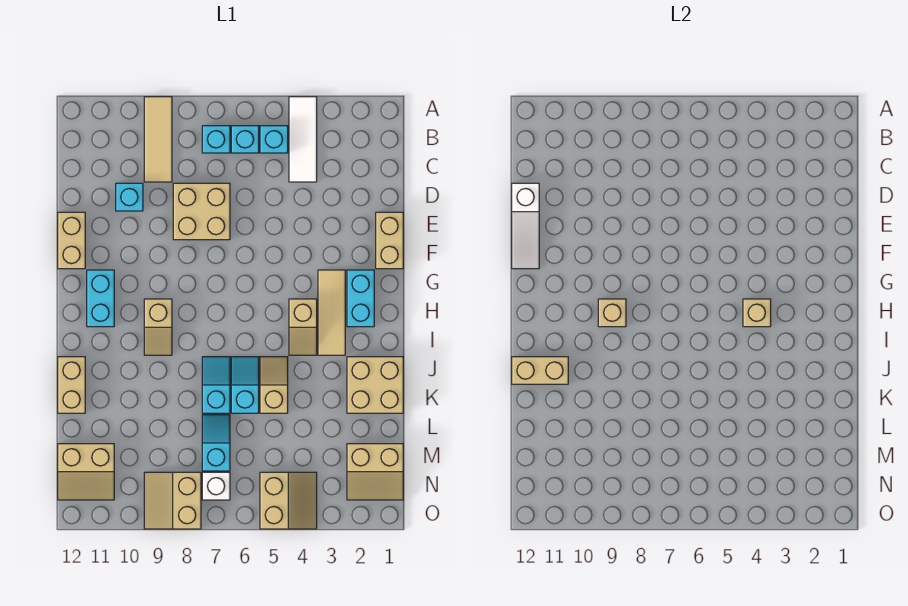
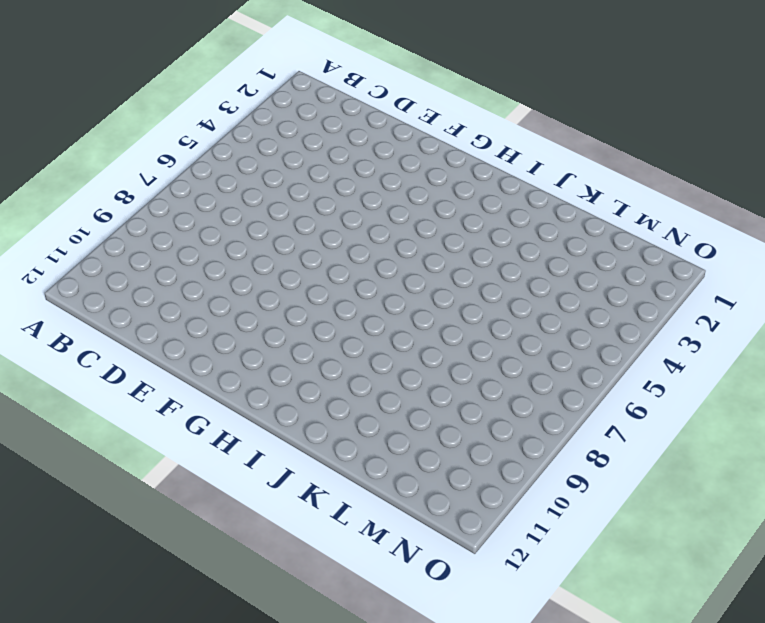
none -> white tile A4:C4 level 1
none -> tan tile A9:C9 level 1
none -> cyan brick B5 level 1

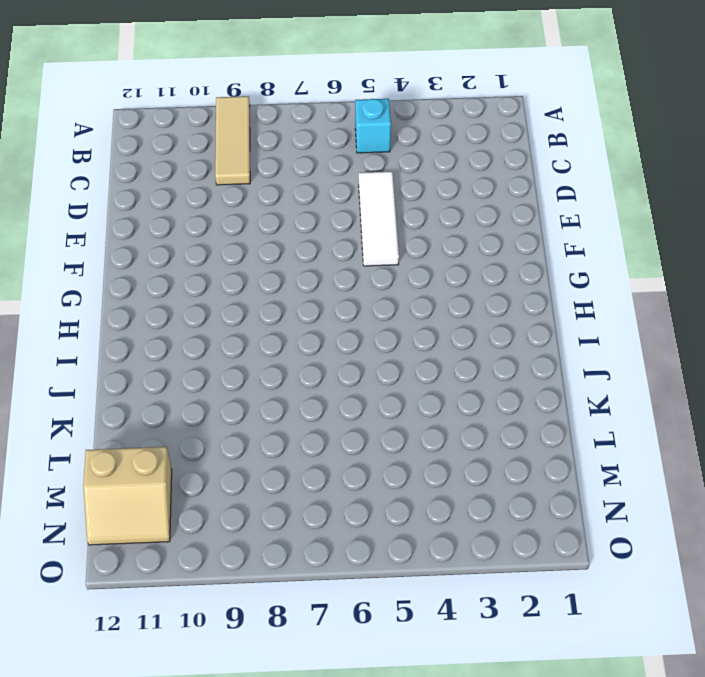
white tile D5:F5 level 1 -> white tile A4:C4 level 1
none -> cyan brick B6 level 1
none -> cyan brick B7 level 1
none -> tan brick D7:E8 level 1

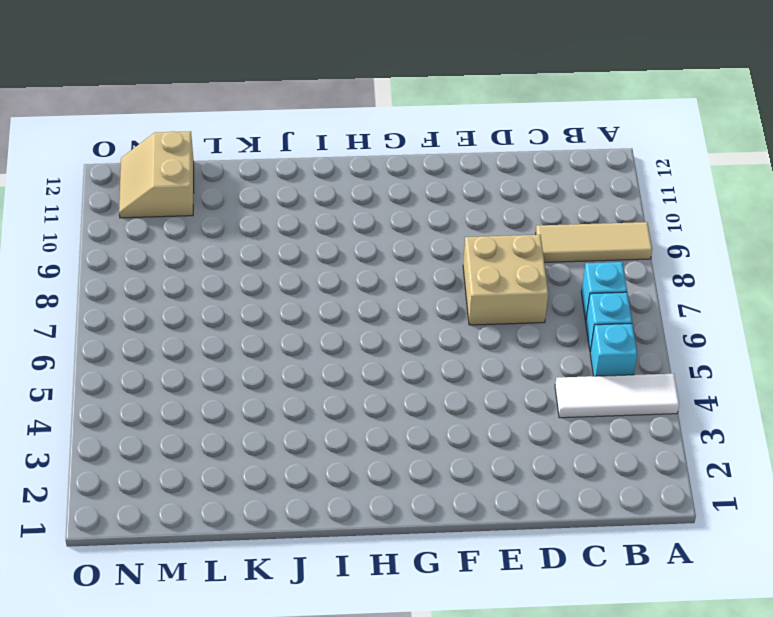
none -> cyan brick D10 level 1
none -> tan brick E1:F1 level 1
none -> tan brick E12:F12 level 1

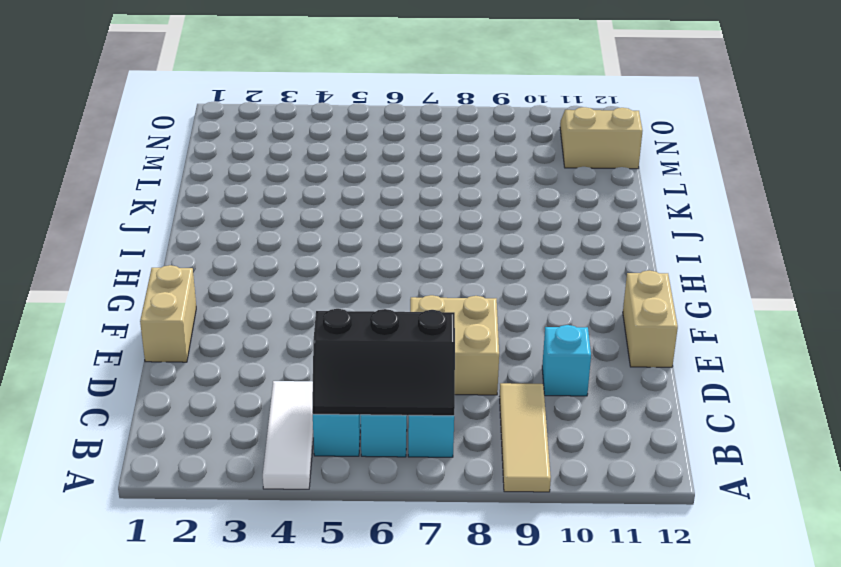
black slope B5:C7 level 2 top C -> none
none -> cyan brick G2:H2 level 1
none -> tan tile G3:I3 level 1
none -> cyan brick G11:H11 level 1

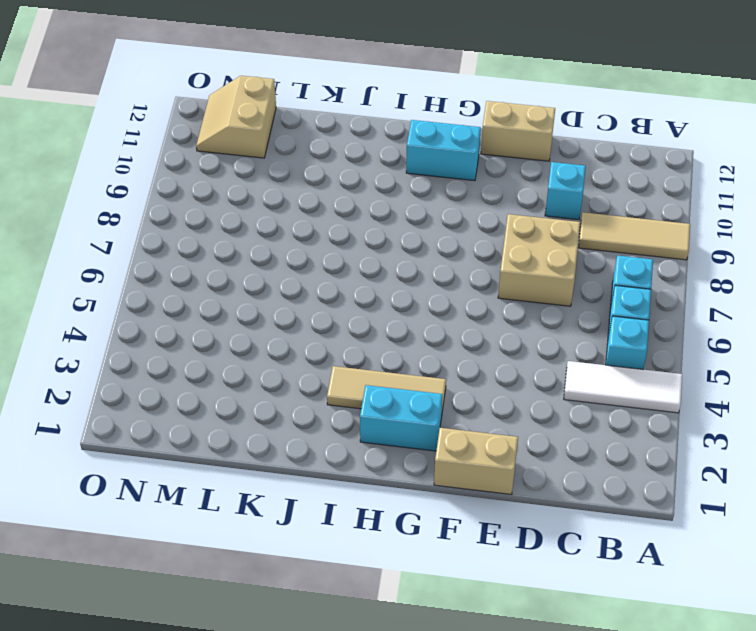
none -> tan slope H4:I4 level 1 top H
none -> tan slope H9:I9 level 1 top H
none -> tan brick J1:K2 level 1

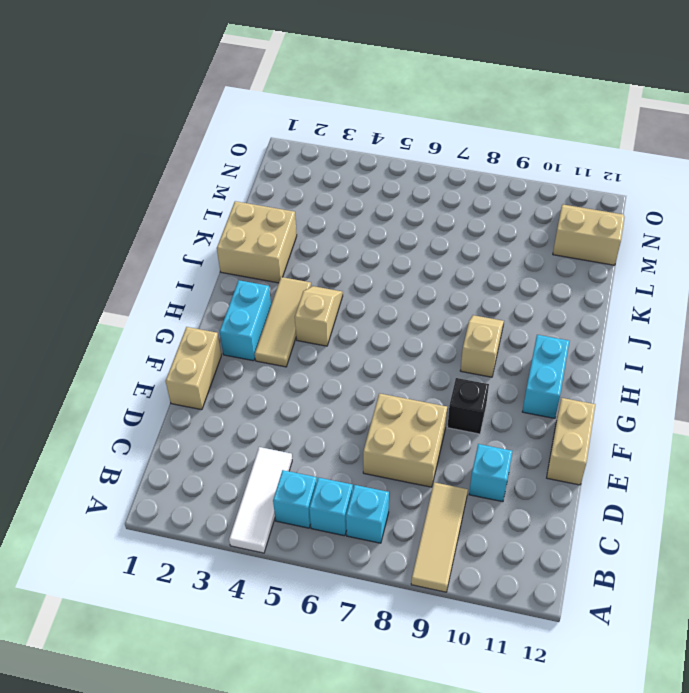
black brick F9 level 1 -> none
none -> tan slope J5:K5 level 1 top K
none -> cyan slope J6:K6 level 1 top K
none -> cyan slope J7:K7 level 1 top K

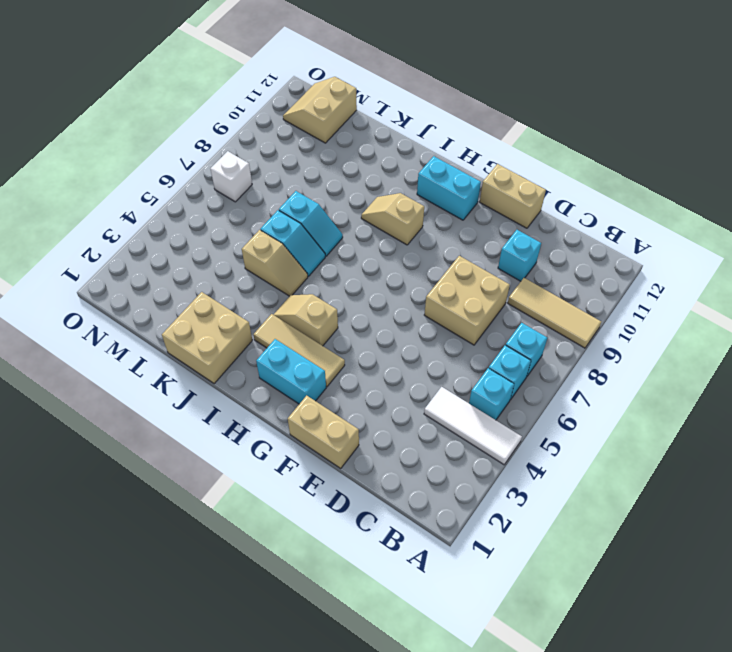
none -> tan brick J12:K12 level 1
none -> cyan slope L7:M7 level 1 top M
none -> tan slope M1:N2 level 1 top M

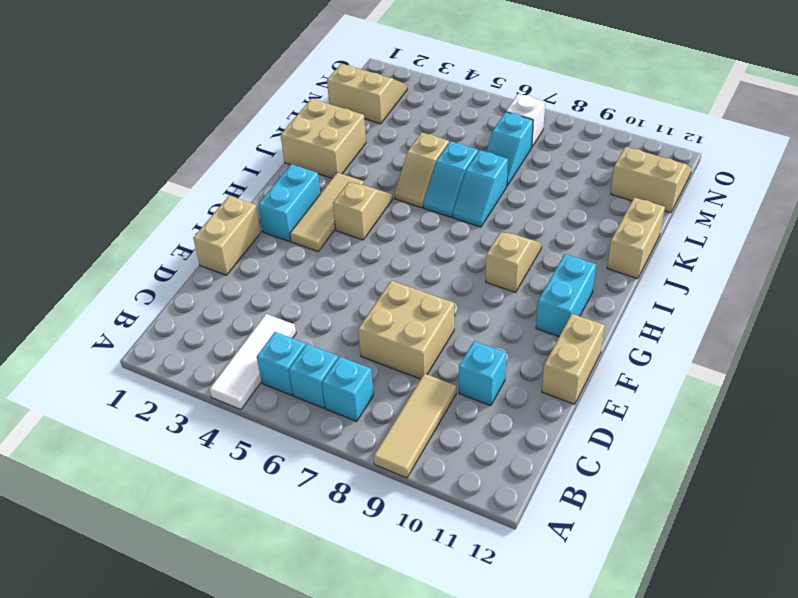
none -> tan slope N4:O5 level 1 top 5
none -> tan slope N8:O9 level 1 top 8
none -> white slope D12:F12 level 2 top D

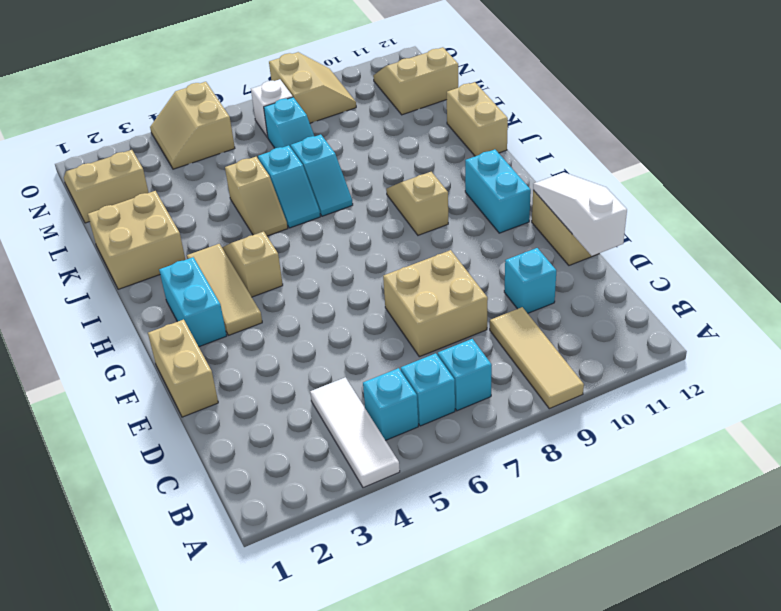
none -> tan brick H4 level 2
none -> tan brick H9 level 2
none -> tan brick J11:J12 level 2

